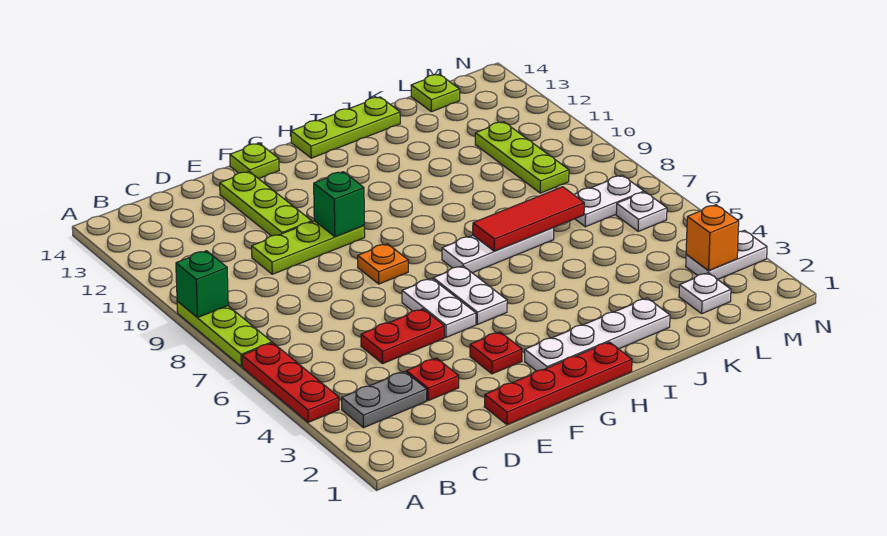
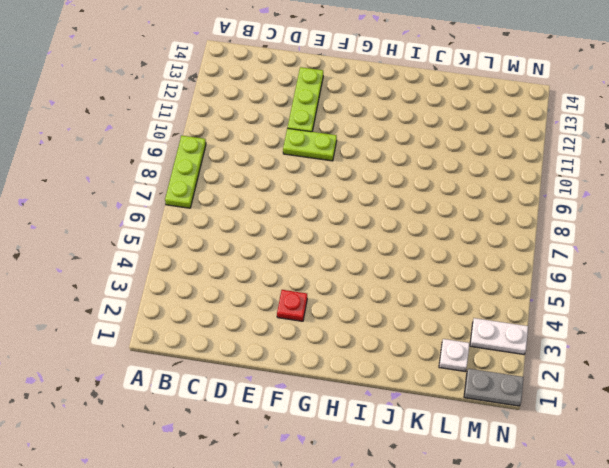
lime plate E10:F10 level 1 -> lime plate D10:F10 level 1
grey plate M1:N1 level 1 -> grey plate B3:C3 level 1
none -> red plate A4:A6 level 1
none -> red plate D3 level 1
none -> red plate D5:E5 level 1

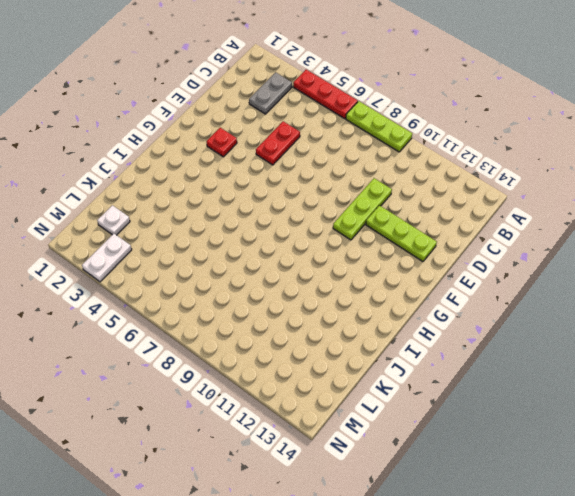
none -> red plate D3 level 1
none -> red plate E1:H1 level 1
none -> white plate F5:F6 level 1

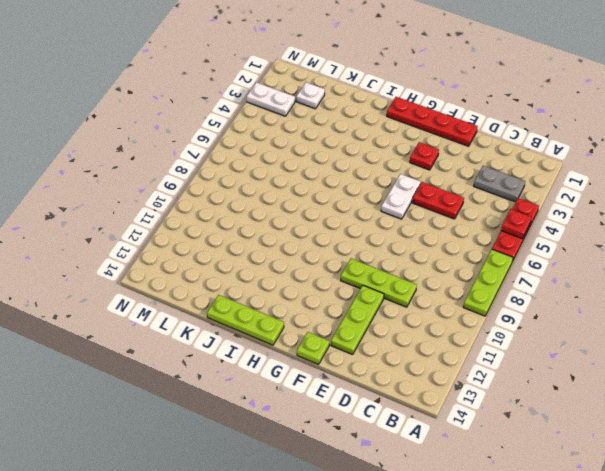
red plate A5 level 2 -> red plate D3 level 1
none -> orange plate F8 level 1
none -> white plate G2:J2 level 1
none -> white plate G5:G6 level 1

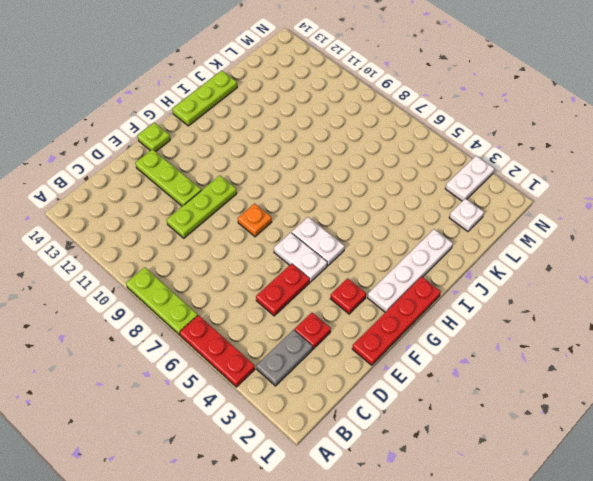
none -> white plate H7:J7 level 1
none -> white plate L7:M7 level 1
none -> lime plate L9:L11 level 1

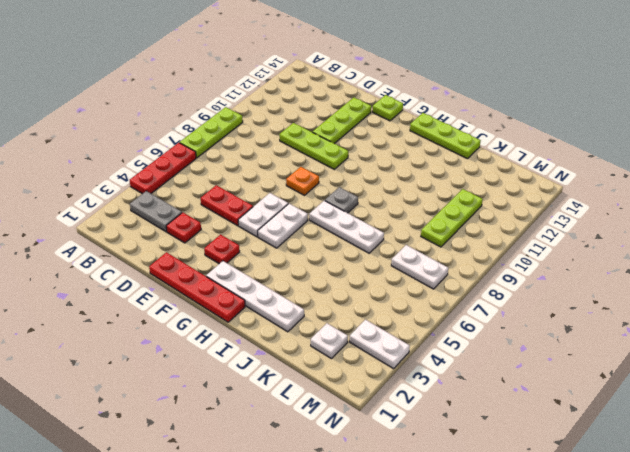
grey plate H8 level 1 -> none
none -> lime plate L14 level 1
none -> white plate M6 level 1
none -> green brick A9 level 2

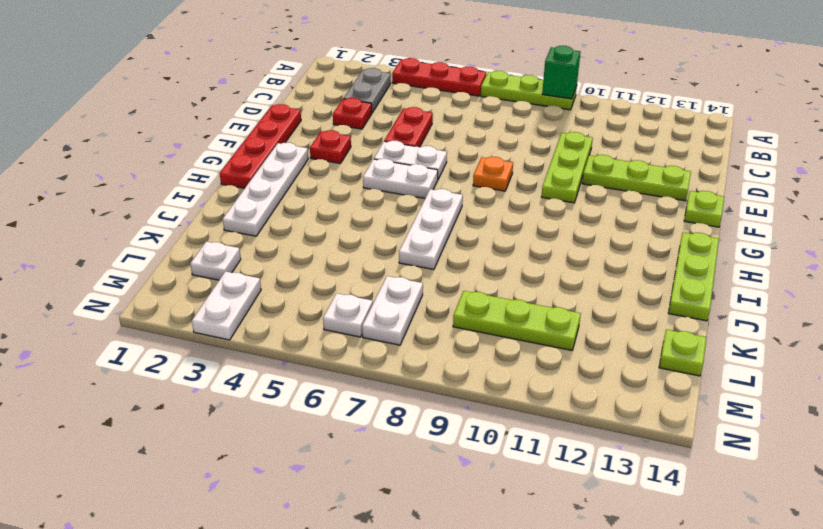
none -> green brick F10 level 2
none -> red tile I7:K7 level 2
none -> orange brick M3 level 2

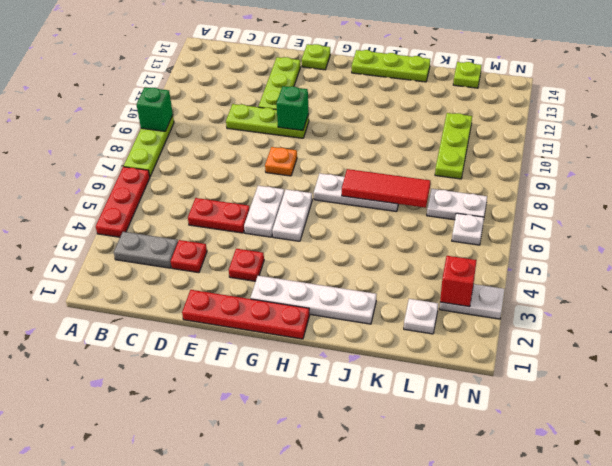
red brick M3 level 2 -> orange brick M3 level 2

